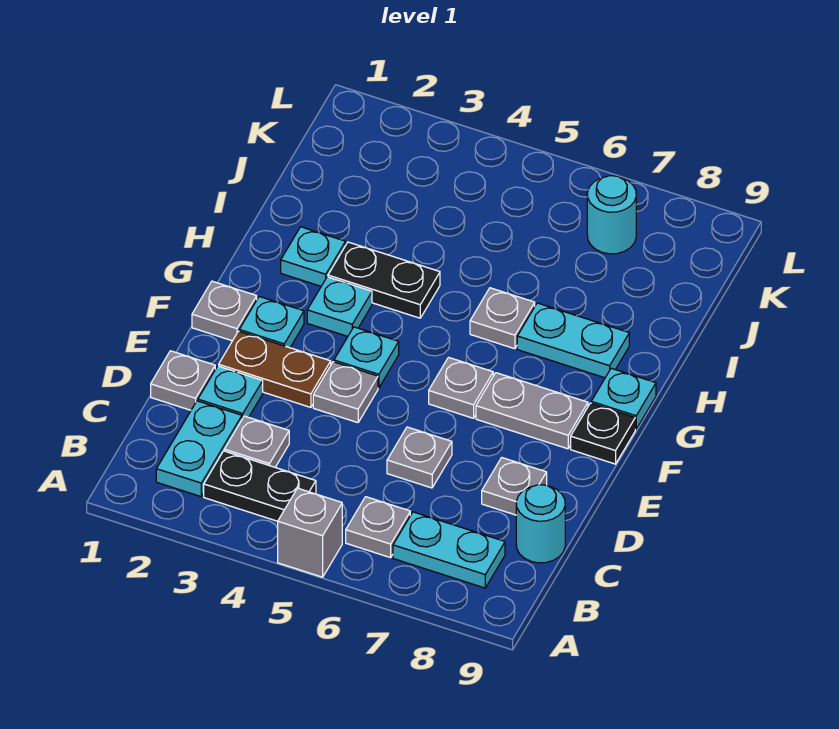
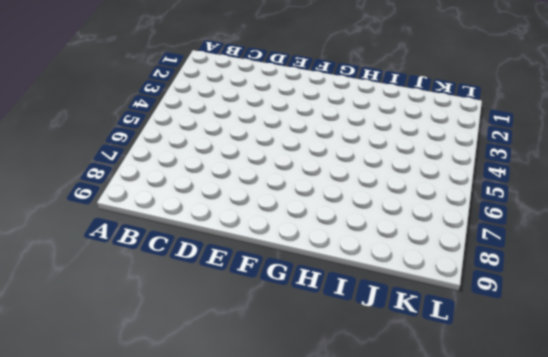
none -> grey brick A5 level 1
none -> cyan plate B2:C2 level 1
none -> black plate B3:B4 level 1

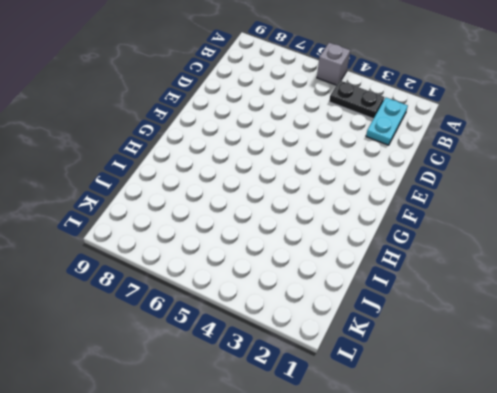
none -> grey plate B6 level 1
none -> cyan plate B7:B8 level 1
none -> grey plate C3 level 1

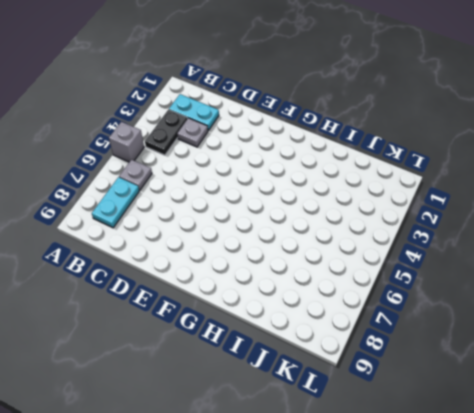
none -> cyan round brick C9 level 1
none -> grey plate D1 level 1
none -> cyan plate D2 level 1

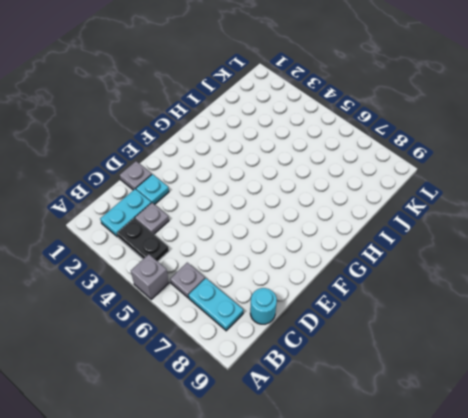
none -> grey plate D6 level 1
none -> grey plate D8 level 1
none -> brown plate E2:E3 level 1

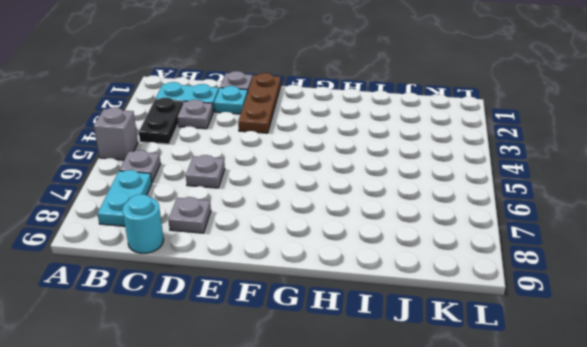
brown plate E1:E3 level 1 -> brown plate E2:E3 level 1
none -> grey plate E4 level 1
none -> grey plate F1 level 1
none -> cyan plate F2 level 1

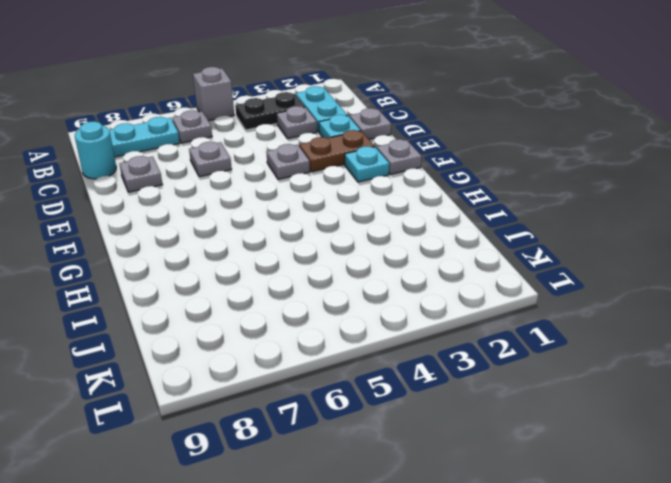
none -> cyan plate F4 level 1
none -> grey plate F6 level 1
none -> grey plate F7:F8 level 1

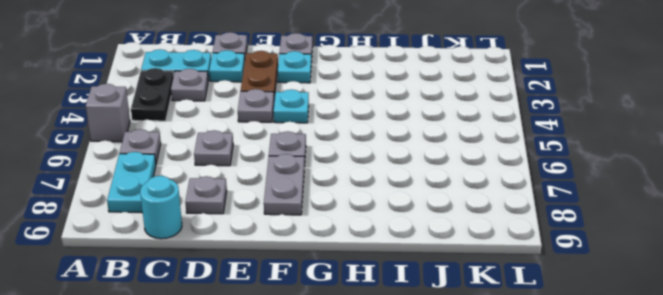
none -> black plate F9 level 1
none -> cyan plate G3 level 1
none -> cyan plate G9 level 1

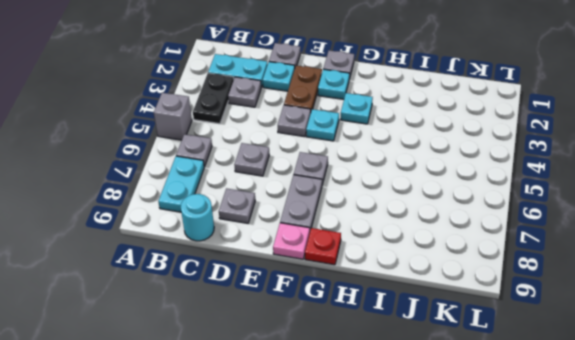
pink plate F9 level 1 -> black plate F9 level 1
red plate G9 level 1 -> cyan plate G9 level 1
none -> cyan plate H2 level 1
none -> black plate H3:H4 level 1
none -> grey plate H6 level 1

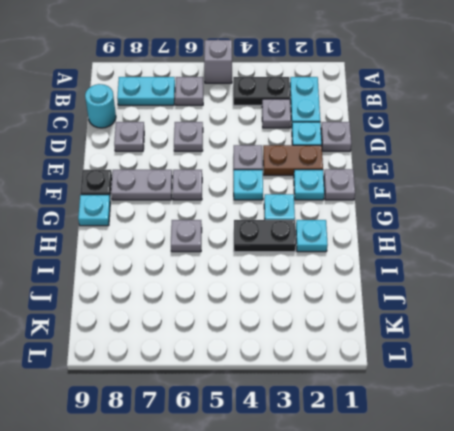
none -> cyan plate H7:H8 level 1
none -> cyan round brick K7 level 1

